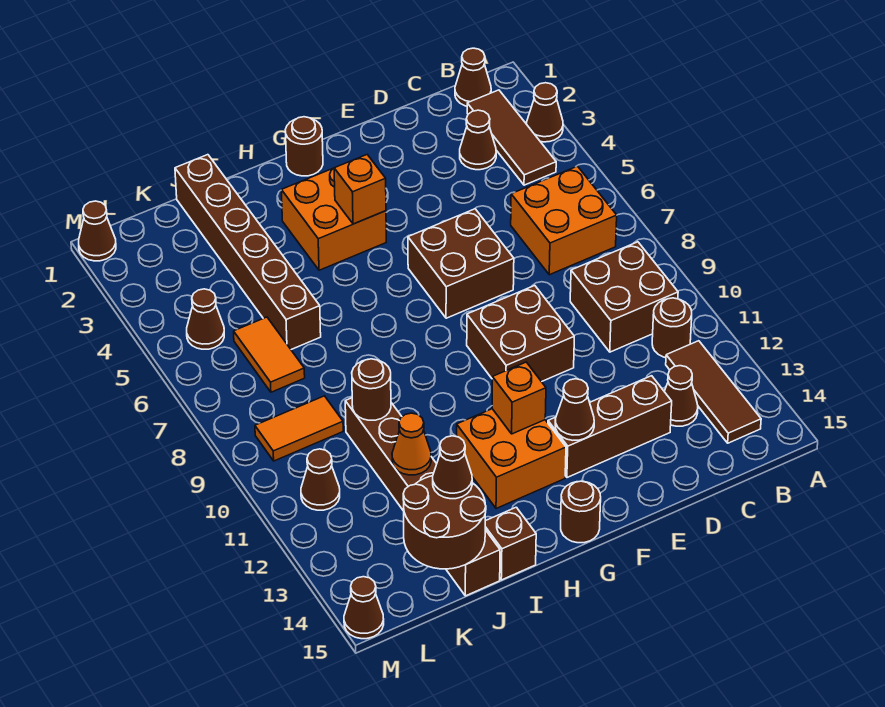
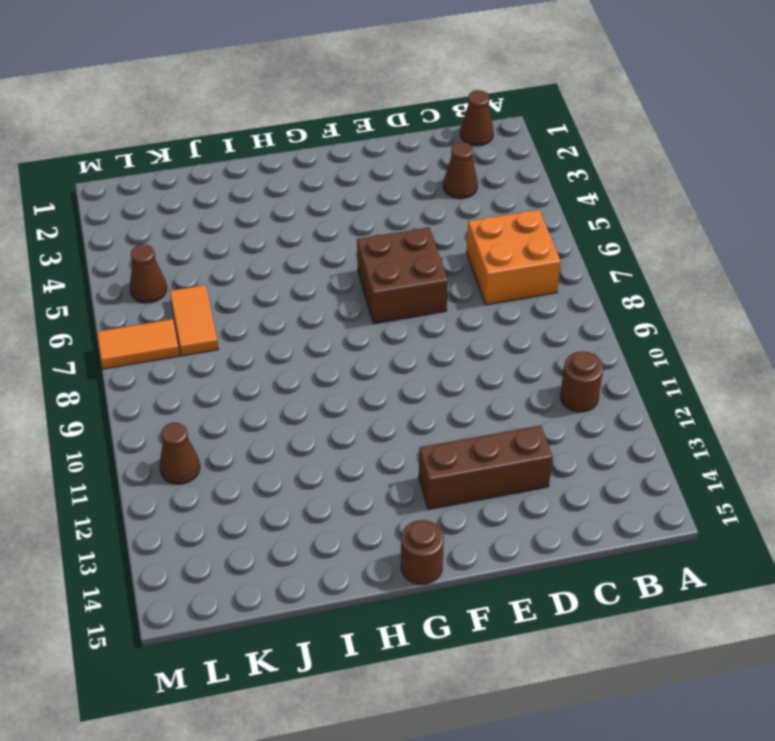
orange tile L7:M7 level 1 -> orange tile K9:L9 level 1
none -> brown cone A3 level 1
none -> brown tile B2:B4 level 1
none -> brown brick B9:C10 level 1
none -> brown tile B12:B14 level 1

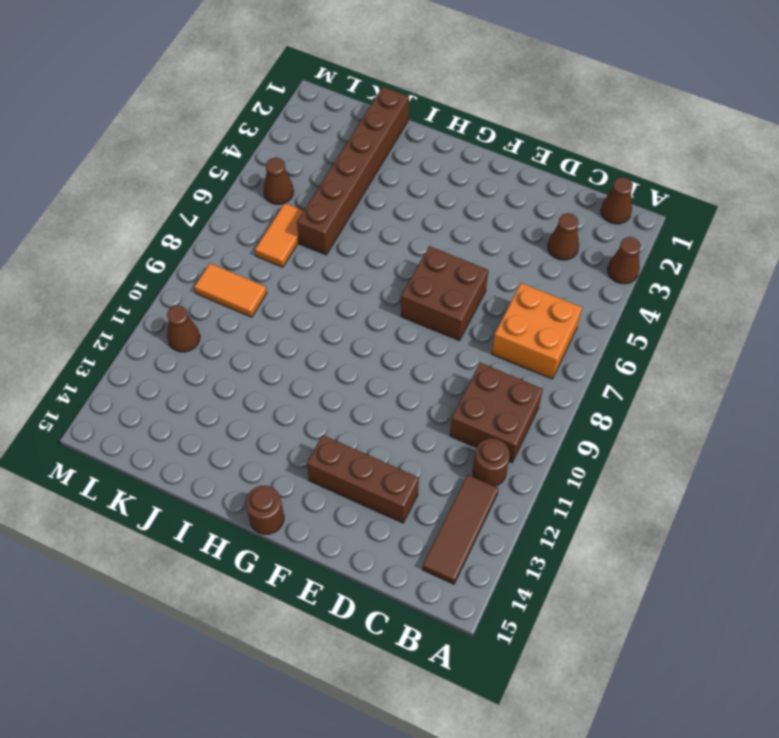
none -> brown tile B2:B4 level 1
none -> brown cone C13 level 1
none -> brown brick E9:F10 level 1
none -> brown round brick G1 level 1

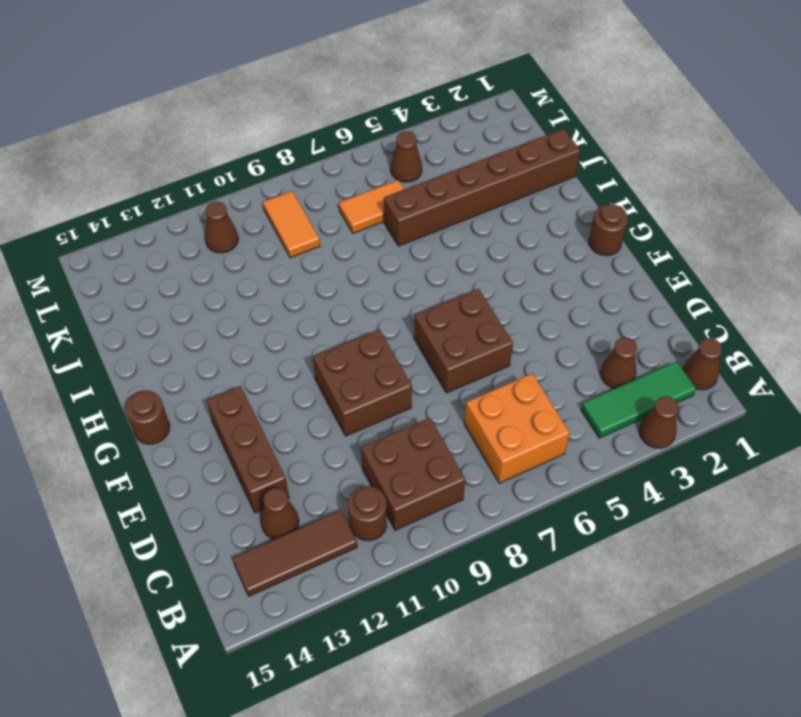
green tile B2:B4 level 1 -> brown tile B2:B4 level 1
none -> orange brick G3:H4 level 1
none -> orange brick G12:H13 level 1
none -> brown brick I15 level 1
none -> brown brick J10:J15 level 1

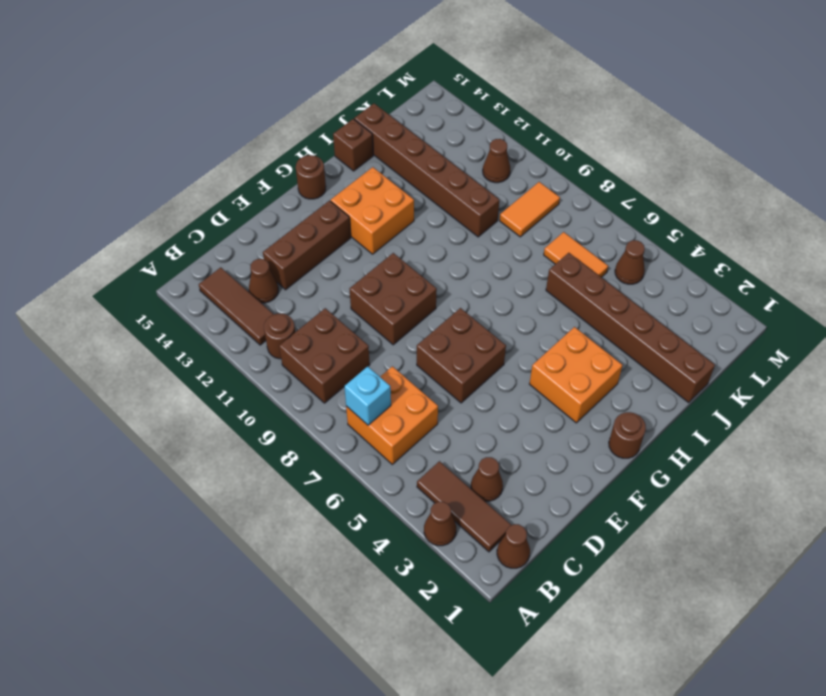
cyan brick B7 level 2 -> none
none -> brown cone M1 level 1
none -> brown cone M15 level 1
none -> brown cone F13 level 2
none -> orange brick G4 level 2

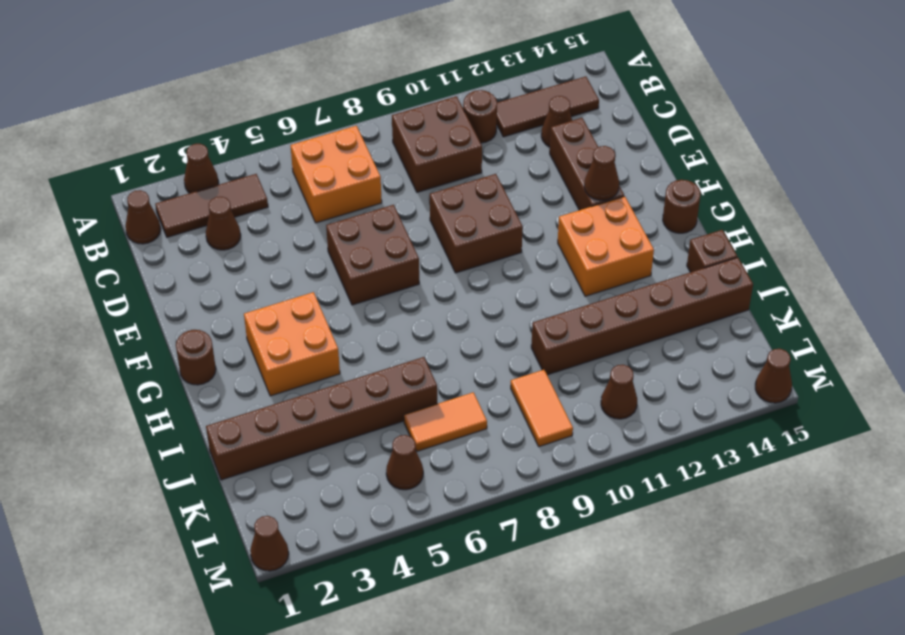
none -> orange brick G4 level 2
none -> orange brick G12 level 2
none -> brown round brick J10 level 2
none -> orange cone J12 level 2

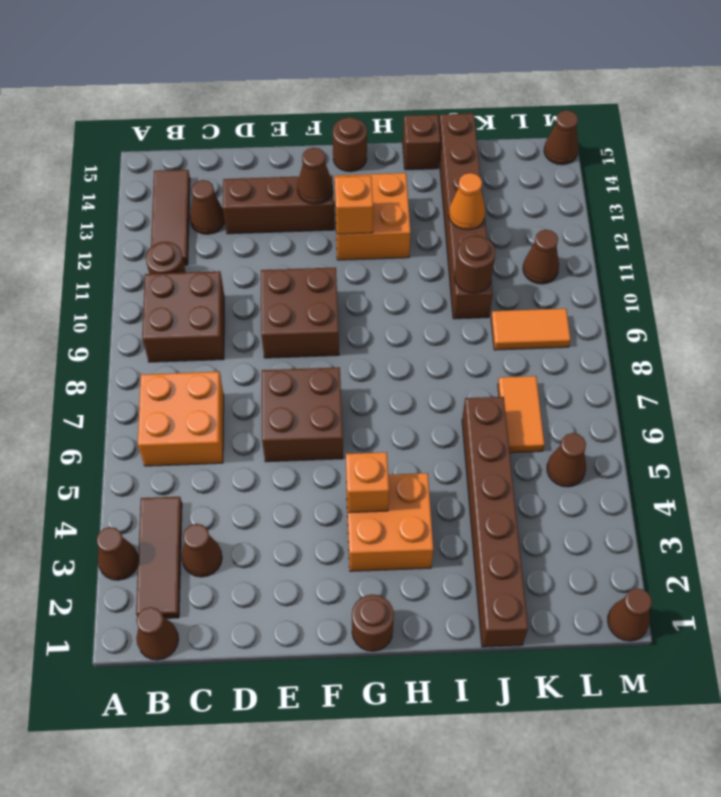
none -> brown round brick J14:K15 level 2
none -> brown cone J14 level 3

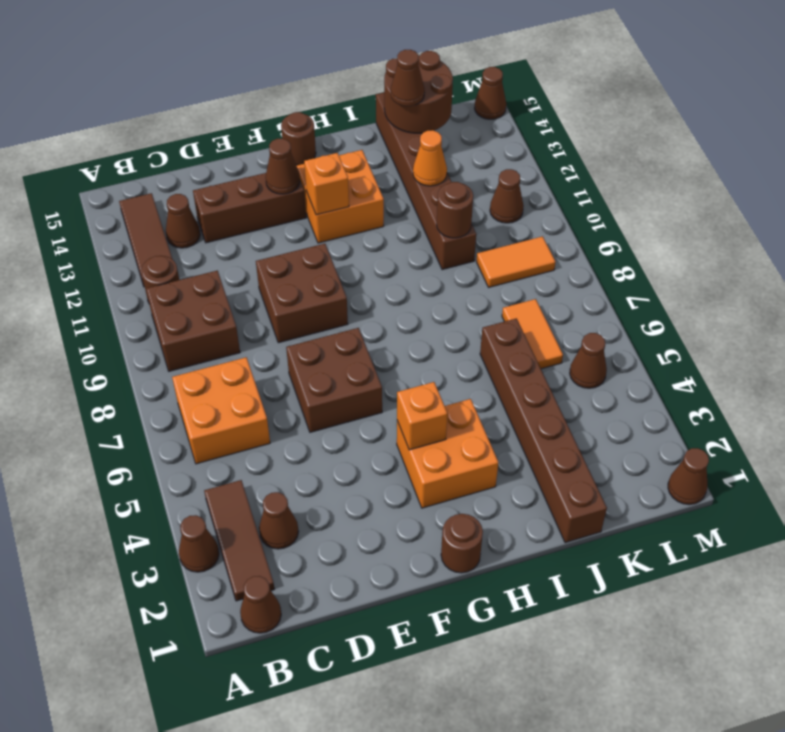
none -> brown brick I15 level 1

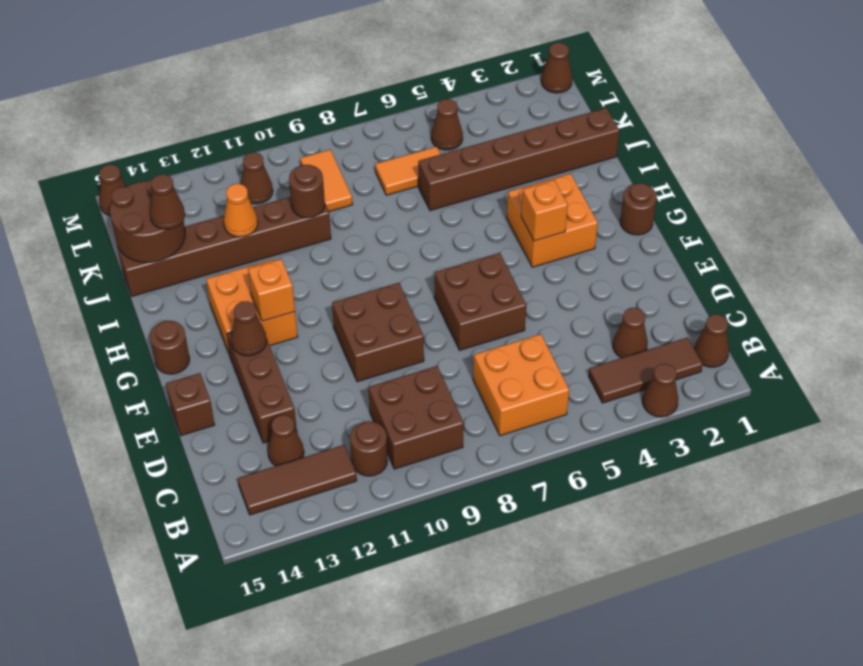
brown brick E15 level 1 -> brown brick I15 level 1

